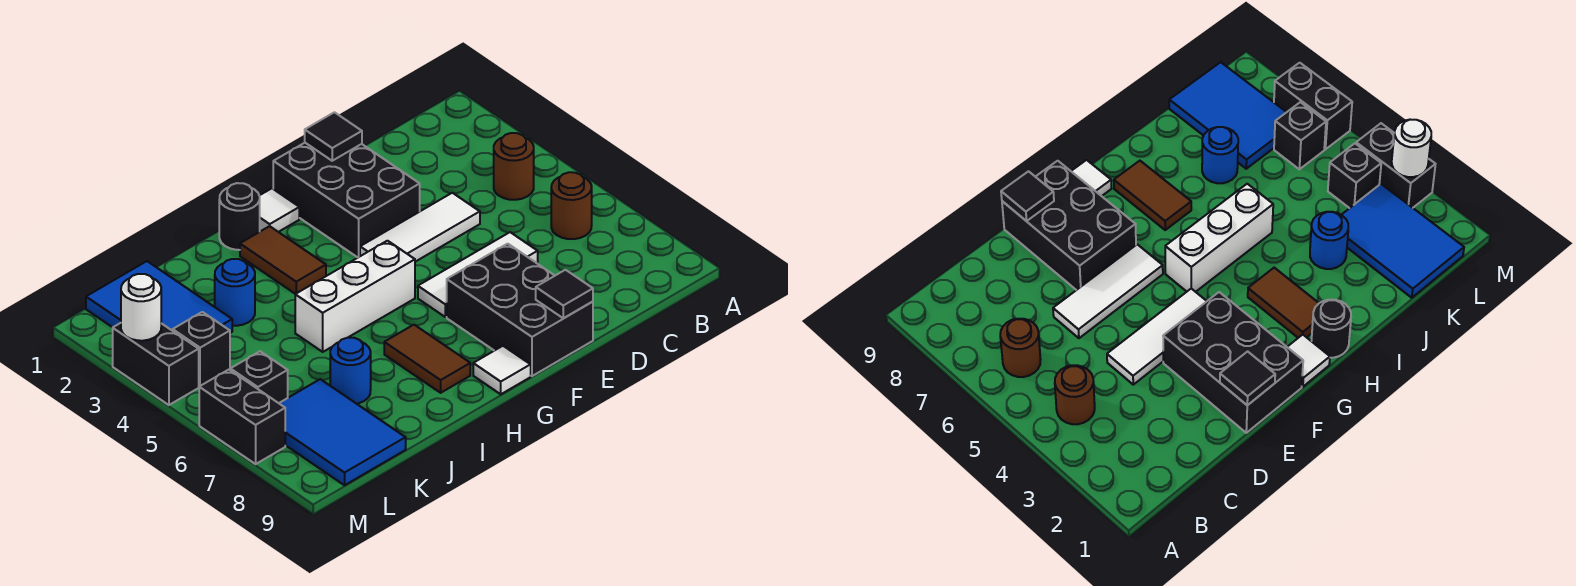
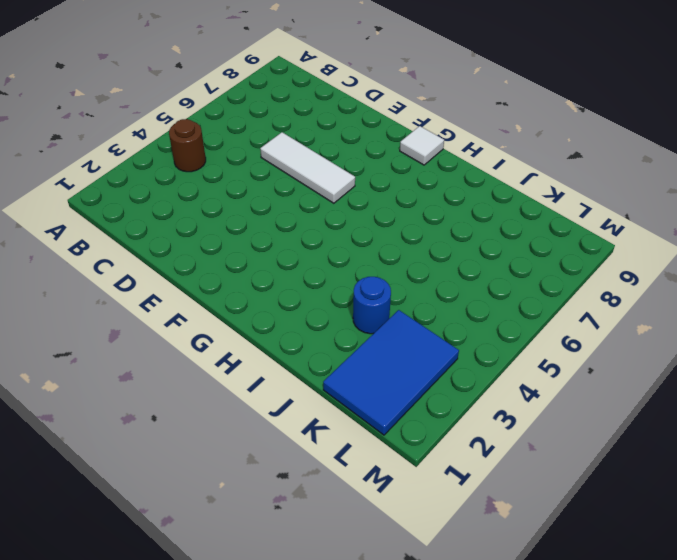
none -> brown round brick B6 level 1
none -> white tile D4:F4 level 1
none -> black brick E1:F3 level 1

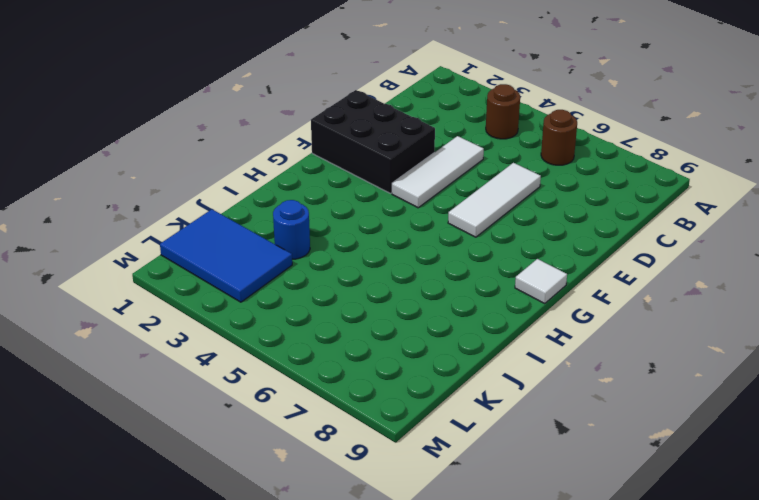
none -> black brick E7:F9 level 1
none -> white tile G1 level 1
none -> white brick G5:I5 level 1

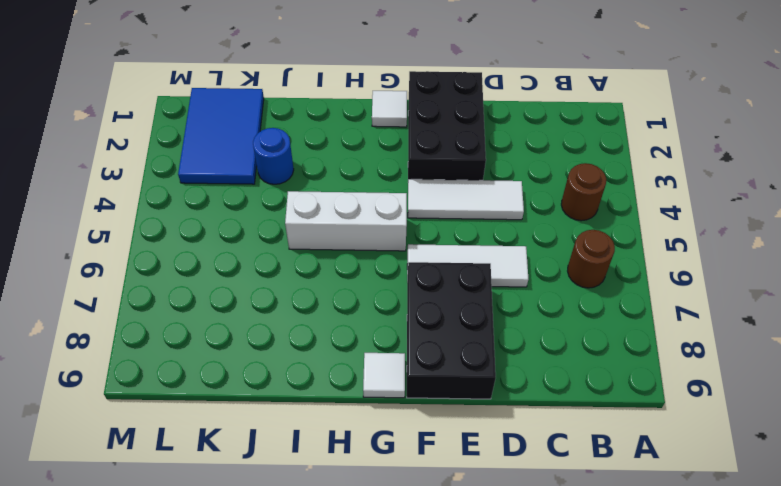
none -> black round brick H1 level 1
none -> brown tile H2:H3 level 1
none -> brown tile H7:H8 level 1

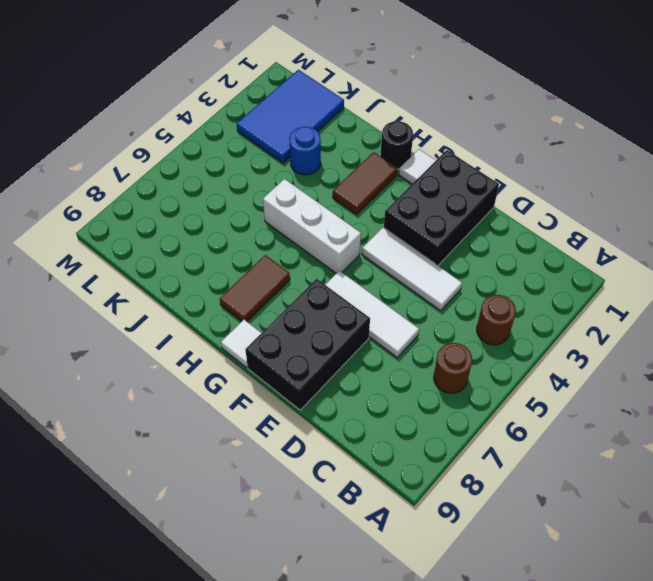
none -> blue round brick J7 level 1
none -> blue tile K7:L9 level 1
none -> black brick L4 level 1

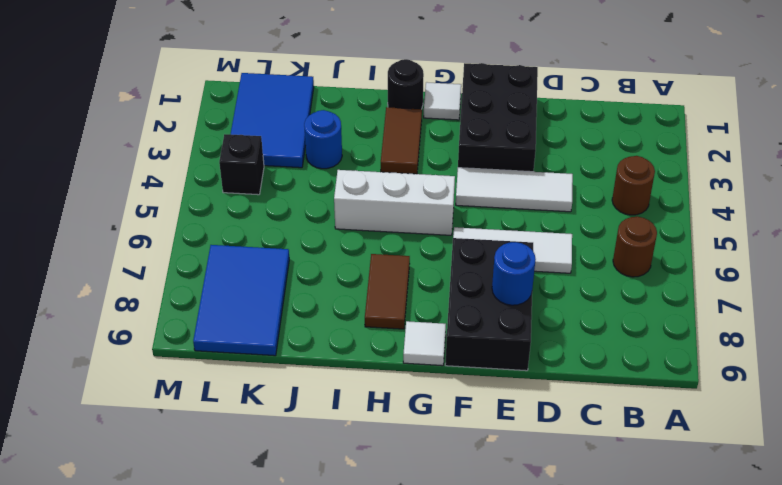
blue round brick E8 level 2 -> blue round brick J7 level 1
none -> black brick L6 level 1
none -> black brick M3:M4 level 1
none -> black brick M6:M7 level 1

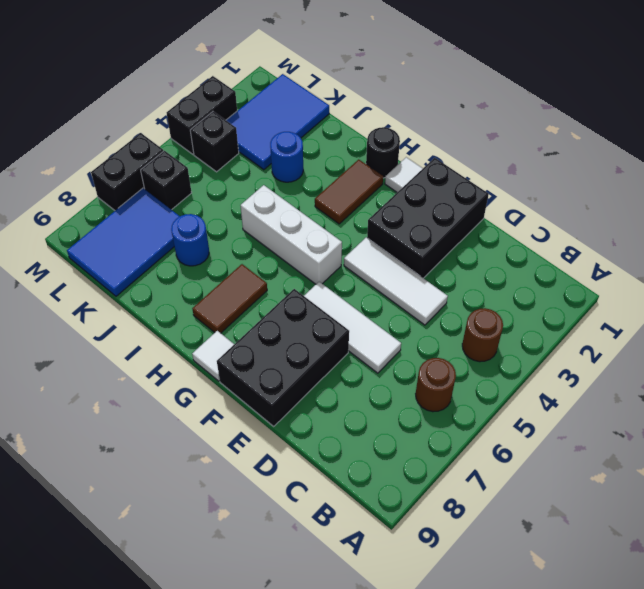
none -> black tile E1 level 2
none -> black tile E9 level 2
none -> white round brick M3 level 2

